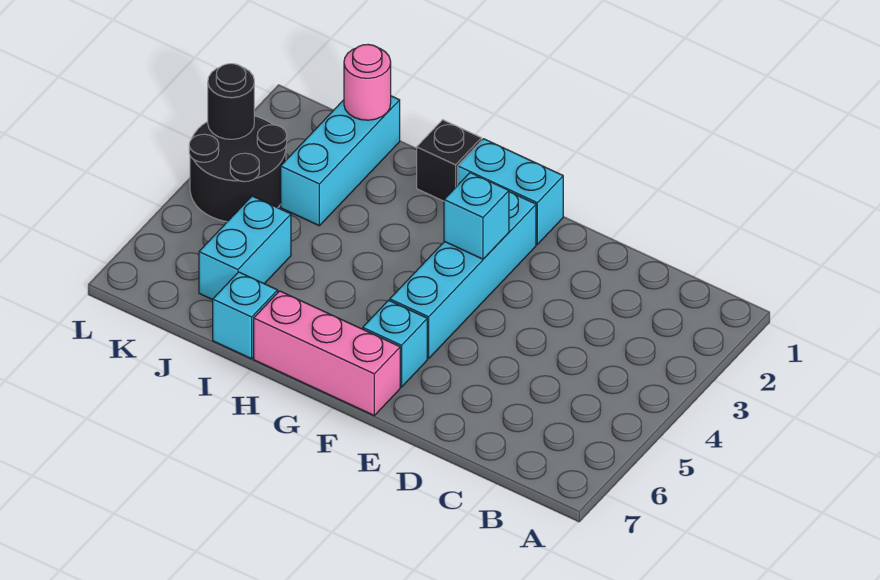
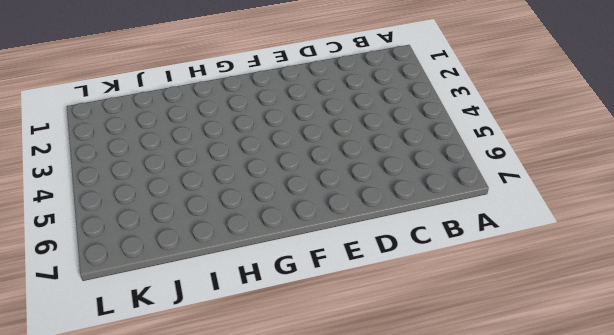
none -> cyan brick F1:G1 level 1
none -> cyan brick F2:F5 level 1
none -> cyan brick F6 level 1

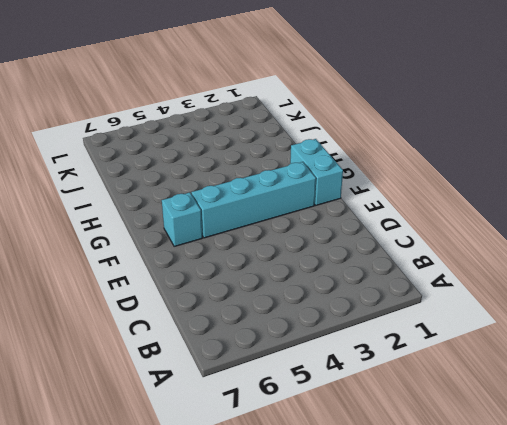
none -> pink brick F7:H7 level 1
none -> black brick H1 level 1
none -> cyan brick I7 level 1

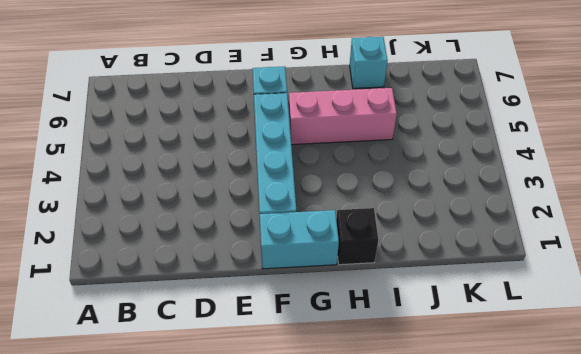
pink brick G5:I5 level 1 -> pink brick F7:H7 level 1
none -> cyan brick J1:J3 level 1
none -> cyan brick J5:J6 level 1
none -> black round brick K3:L4 level 1

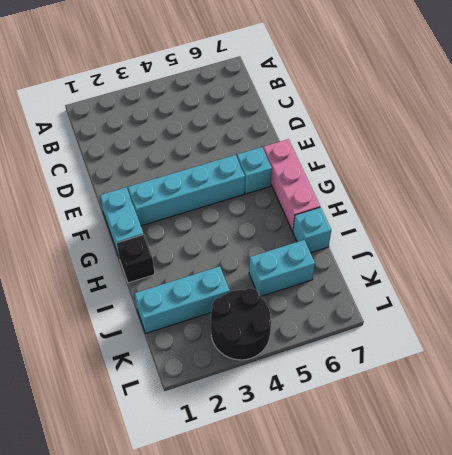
none -> cyan brick F3 level 2
none -> pink round brick J1 level 2
none -> black round brick L3 level 2

